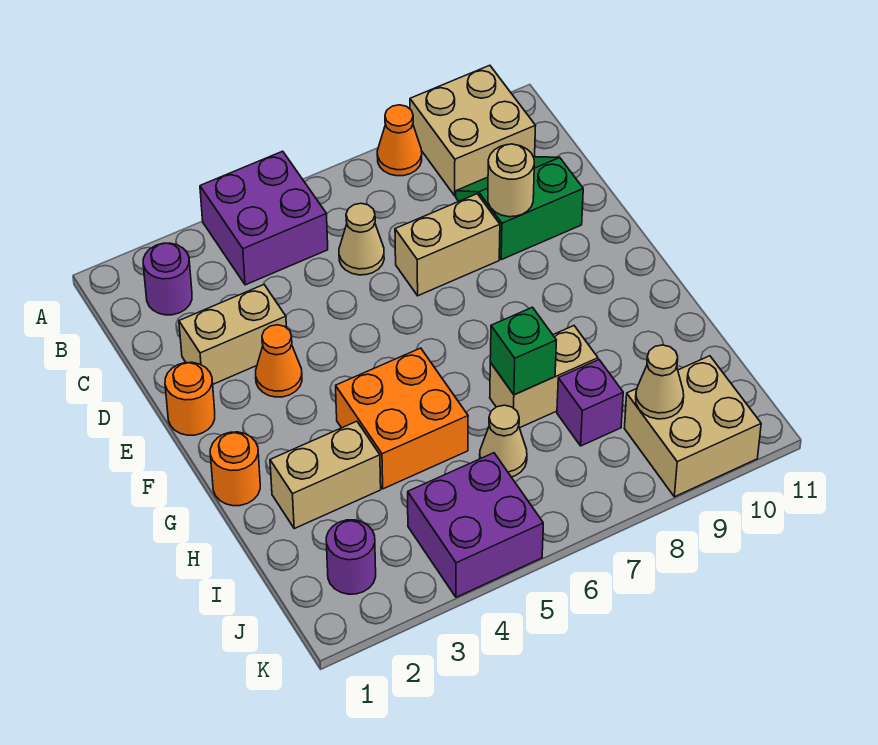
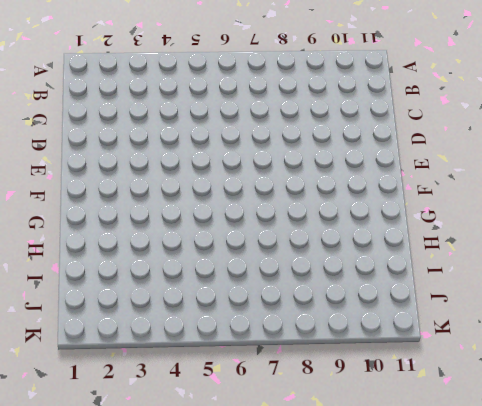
none -> purple brick A4:B5 level 1
none -> orange cone A8 level 1
none -> tan brick A9:B10 level 1

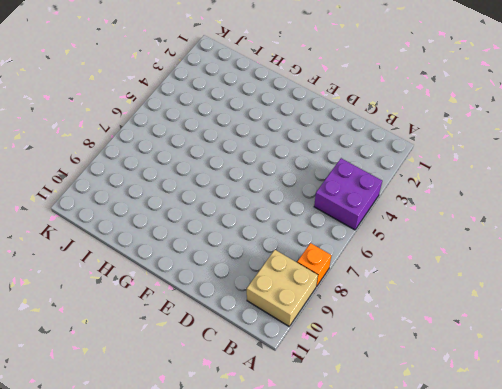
orange brick A8 level 1 -> orange cone A8 level 1
none -> purple round brick B2 level 1
none -> tan cone C6 level 1
none -> green slope C9:D10 level 1 top D

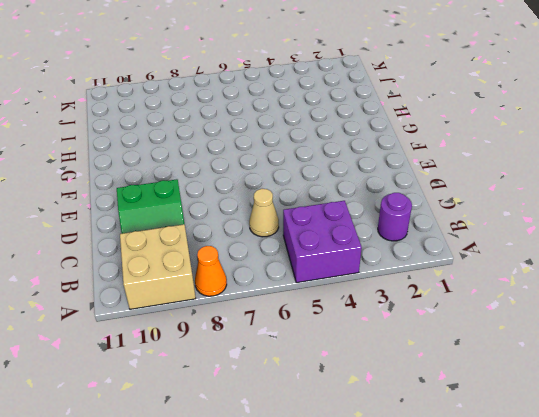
none -> tan brick D2:D3 level 1
none -> tan brick D7:D8 level 1
none -> orange round brick E1 level 1

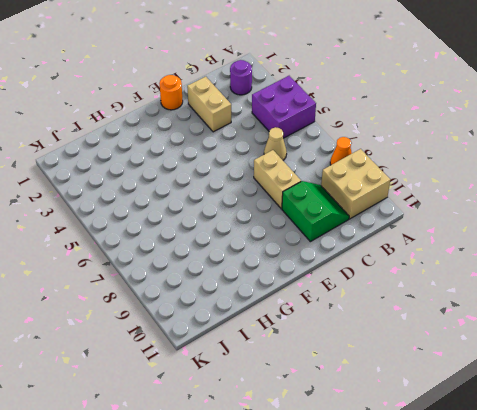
none -> orange cone E3 level 1
none -> orange round brick G1 level 1
none -> orange brick G4:H5 level 1

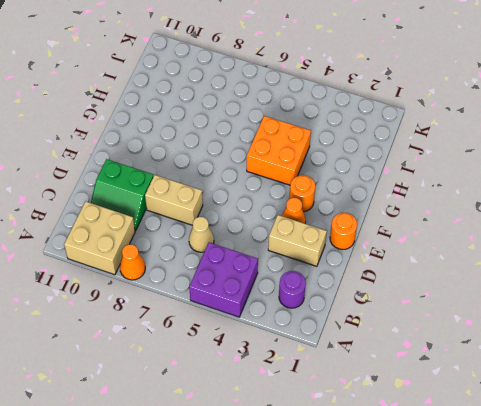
orange round brick F3 level 1 -> orange round brick G1 level 1
none -> tan brick H2:H3 level 1
none -> tan brick H7:H8 level 1
none -> tan cone I6 level 1

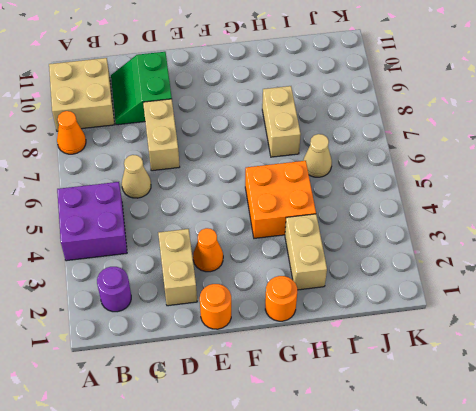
none -> purple brick I8 level 1
none -> purple round brick J2 level 1
none -> purple brick J4:K5 level 1

